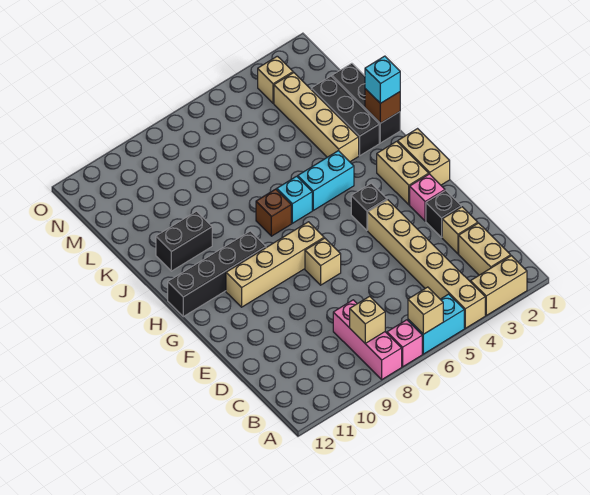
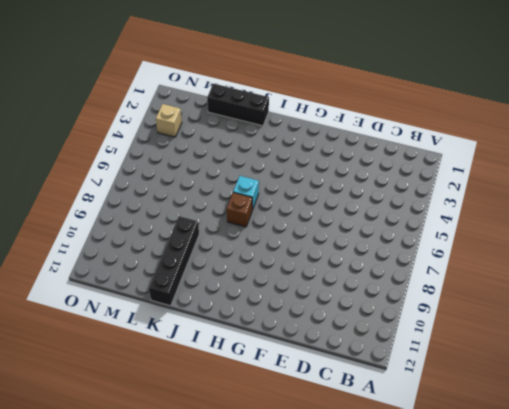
black brick K9:K12 level 1 -> black brick H9:H12 level 1
none -> tan brick A2:A3 level 1
none -> tan brick A4:F4 level 1
none -> cyan brick A5:A6 level 1

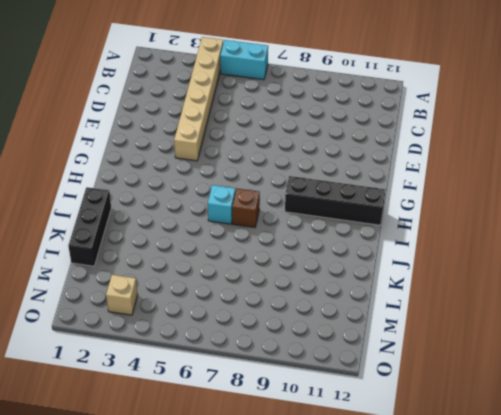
none -> tan brick A2:A3 level 1
none -> pink brick A7 level 1
none -> pink brick A8:C8 level 1

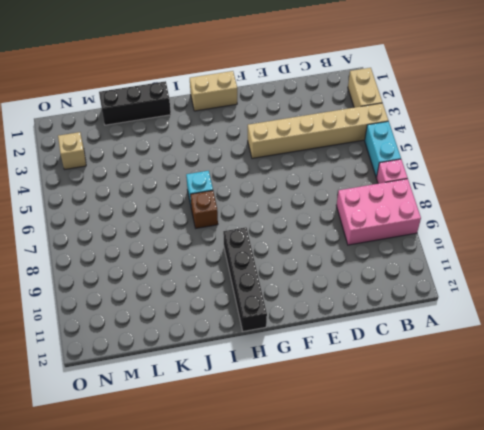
pink brick A8:C9 level 1 -> pink brick A8:C8 level 1
none -> tan brick B2:C2 level 1
none -> tan brick D2 level 1
none -> black brick E2 level 1

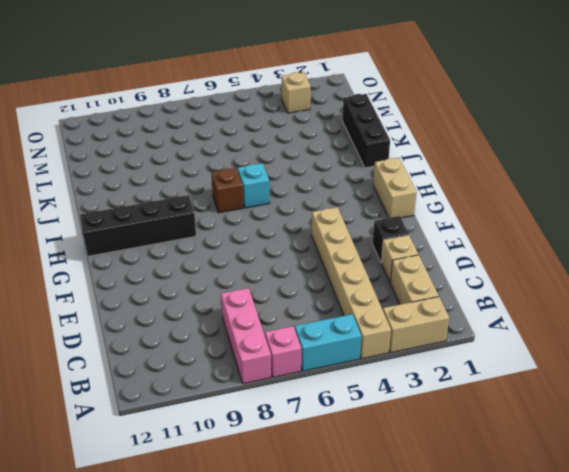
none -> pink brick F2 level 1
none -> tan brick F7 level 1
none -> tan brick G2:H2 level 1

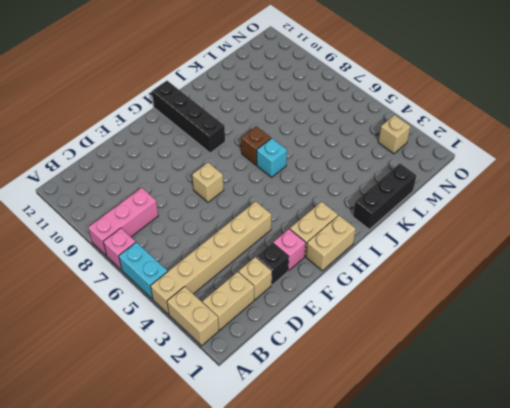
none -> black brick G4 level 1
none -> tan brick G7:G10 level 1
none -> cyan brick I4:I5 level 1

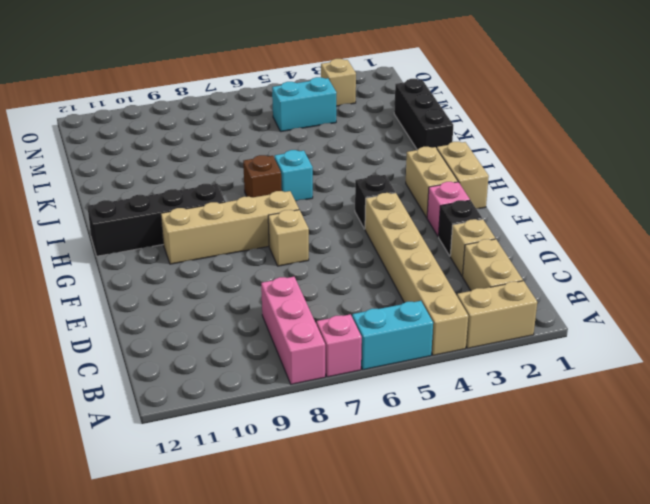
cyan brick M4:M5 level 1 -> cyan brick I4:I5 level 1
none -> black brick J2:L2 level 1
none -> tan brick J3:M3 level 1
none -> black brick J10:J11 level 1

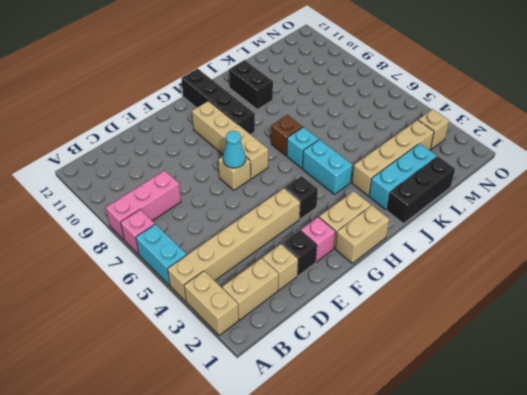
cyan cone F7 level 2 -> none
cyan brick J2:L2 level 1 -> black brick J2:L2 level 1
none -> tan brick A6 level 2
none -> tan brick B8 level 2
none -> brown brick J1 level 2

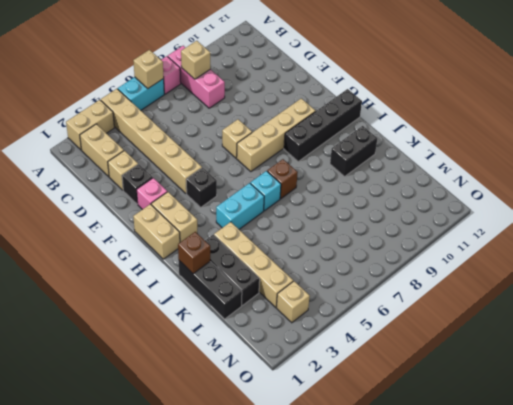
none -> cyan brick J1 level 3

